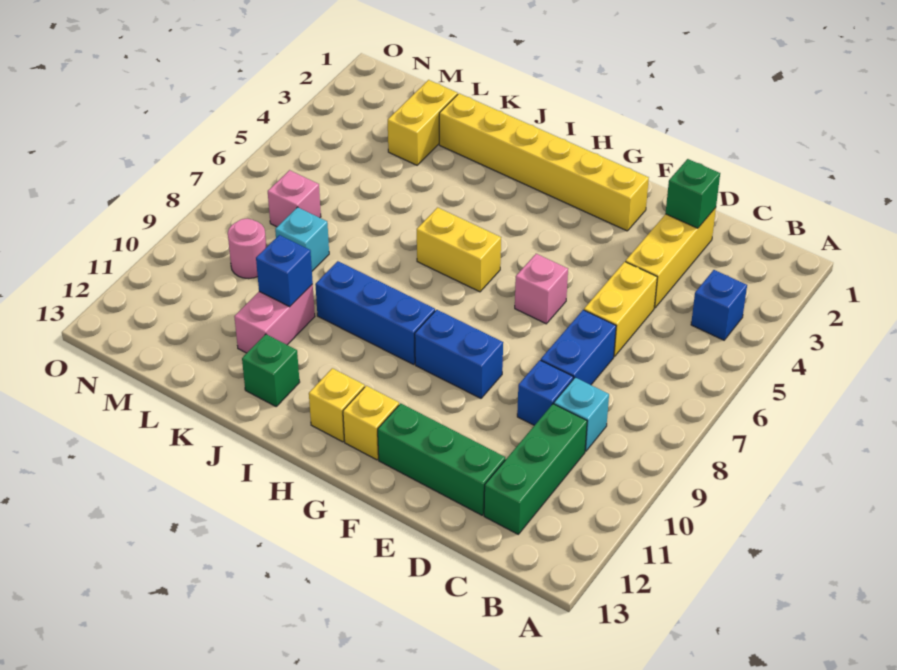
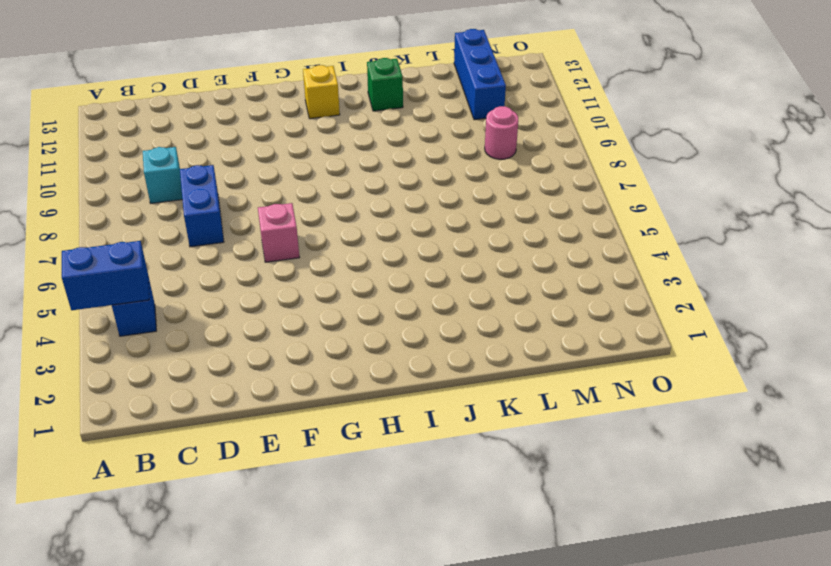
blue brick A4:B4 level 2 -> blue brick F9:G9 level 1
blue brick M11:M13 level 1 -> blue brick H9:J9 level 1
none -> green brick C10:C12 level 1
none -> yellow brick D2:D4 level 1
none -> yellow brick D5:D6 level 1

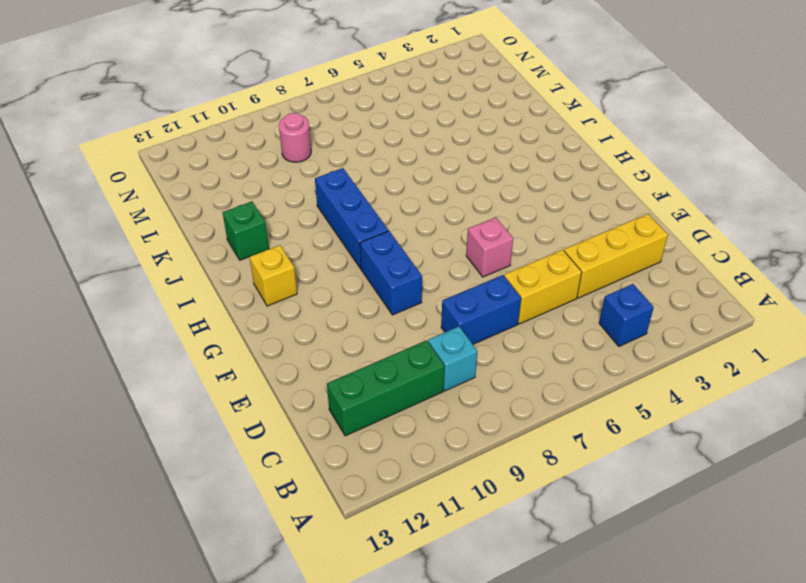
none -> blue brick D9 level 1
none -> green brick D12:F12 level 1
none -> yellow brick F2:K2 level 1

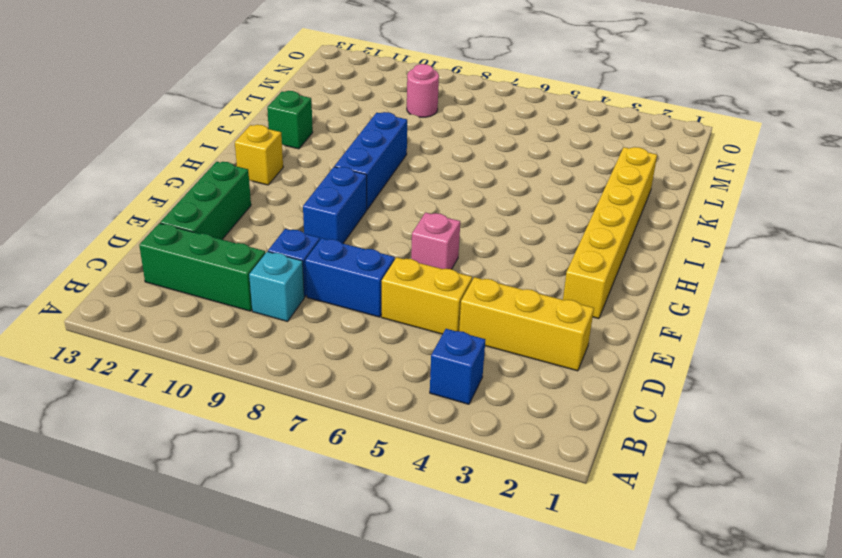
none -> yellow brick G12 level 1
none -> yellow brick H6:I6 level 1
none -> pink brick K10:K11 level 1

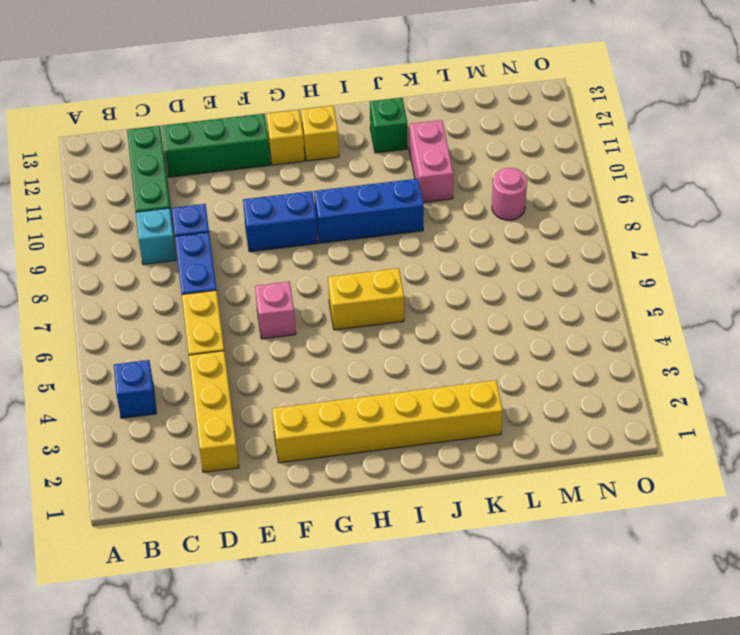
none -> yellow brick L2:L3 level 1
none -> cyan brick L8 level 1
none -> pink brick M7 level 1

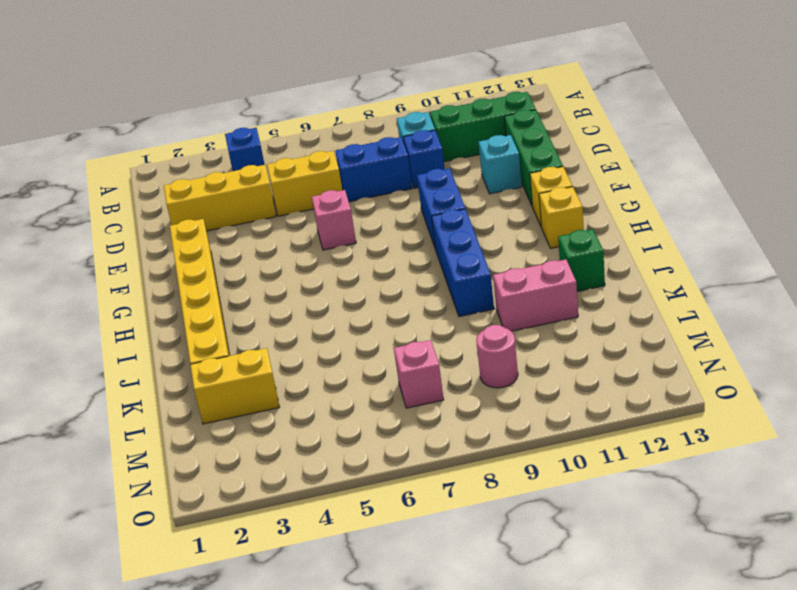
cyan brick E11 level 1 -> cyan brick L8 level 1
none -> yellow brick H6:I6 level 1
none -> green brick D2 level 2
none -> blue brick K10 level 2

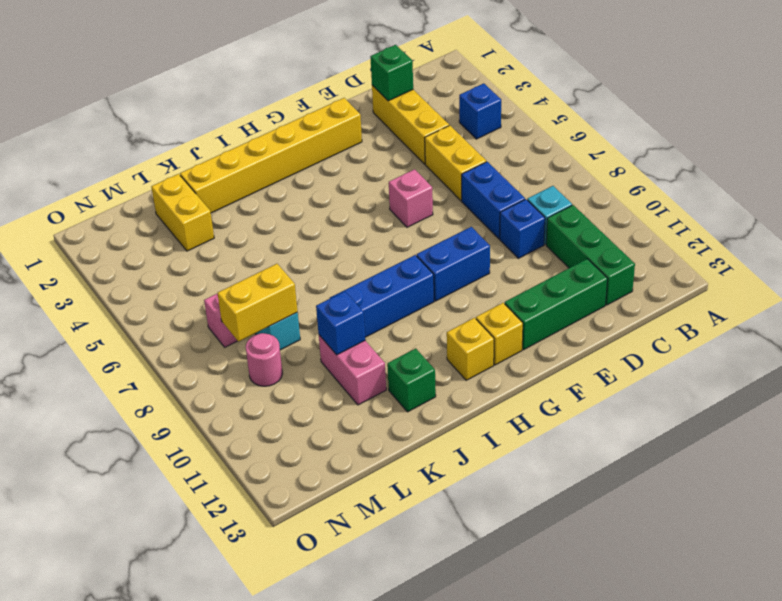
yellow brick L8:M8 level 2 -> yellow brick H6:I6 level 1

